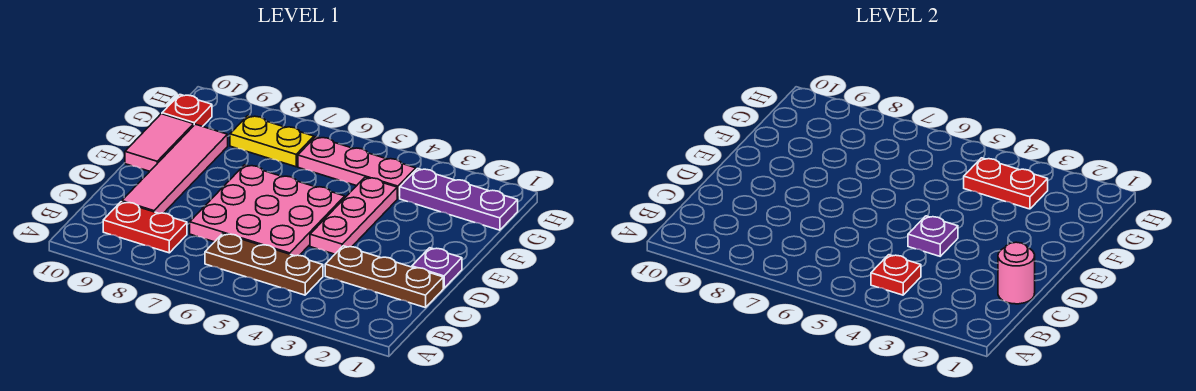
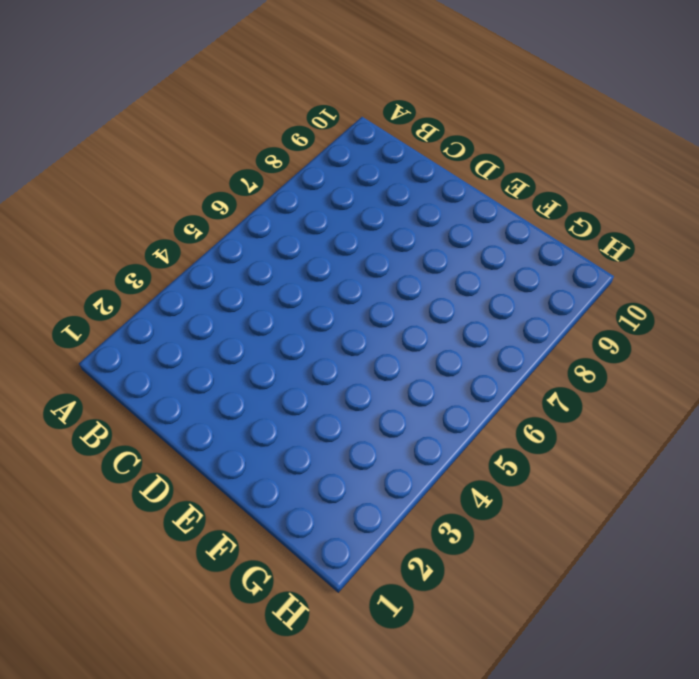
none -> brown plate B4:B6 level 1
none -> red plate B8:B9 level 1
none -> brown plate C1:C3 level 1

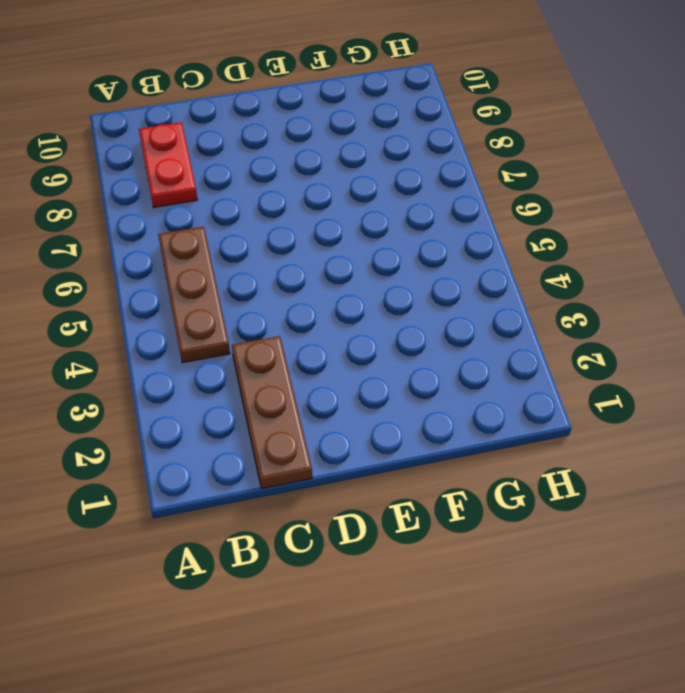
none -> pink plate C5:E7 level 1
none -> pink tile C9:F9 level 1
none -> purple plate D1 level 1

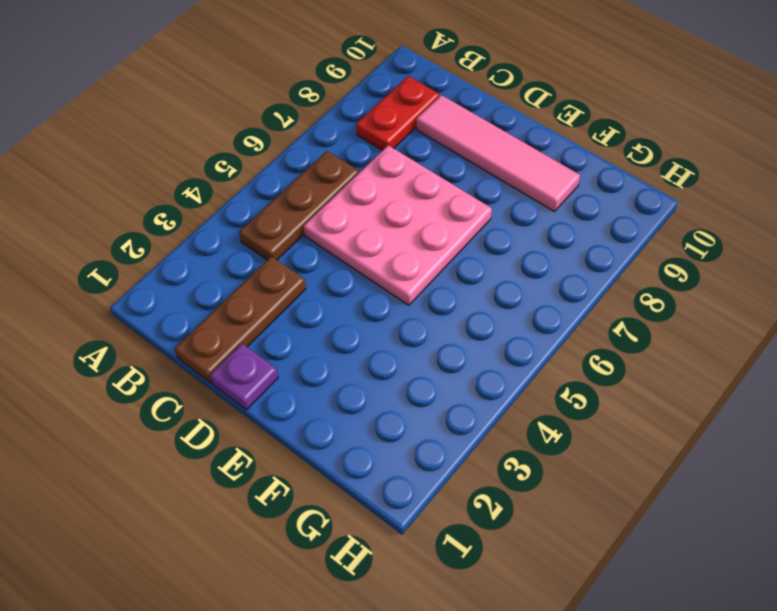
none -> pink plate D4:F4 level 1
none -> pink tile E10:F10 level 1
none -> purple plate G1:G3 level 1

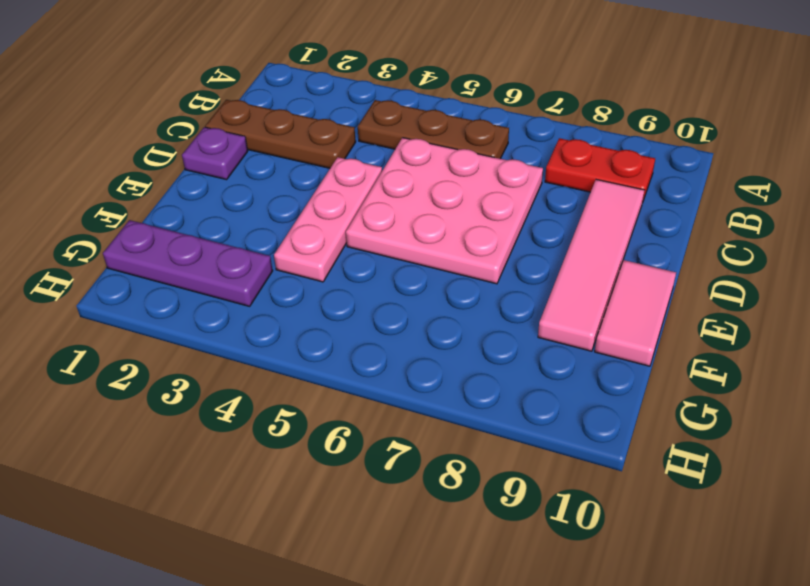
none -> pink plate G4:G6 level 1
none -> yellow plate G7:G8 level 1
none -> red plate G10 level 1

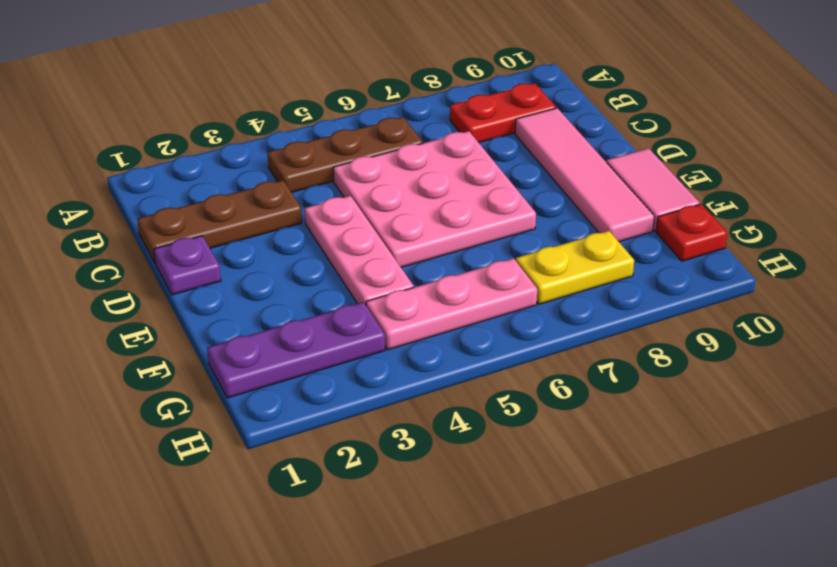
none -> red plate B4 level 2
none -> pink round brick C1 level 2
none -> purple plate D4 level 2

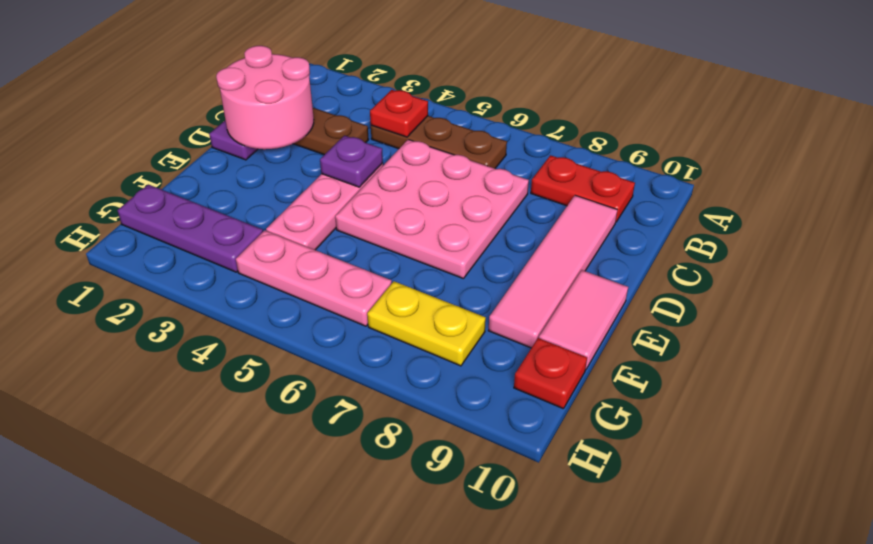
pink round brick C1:D2 level 2 -> pink round brick C1 level 2
none -> red plate G3:G4 level 2

